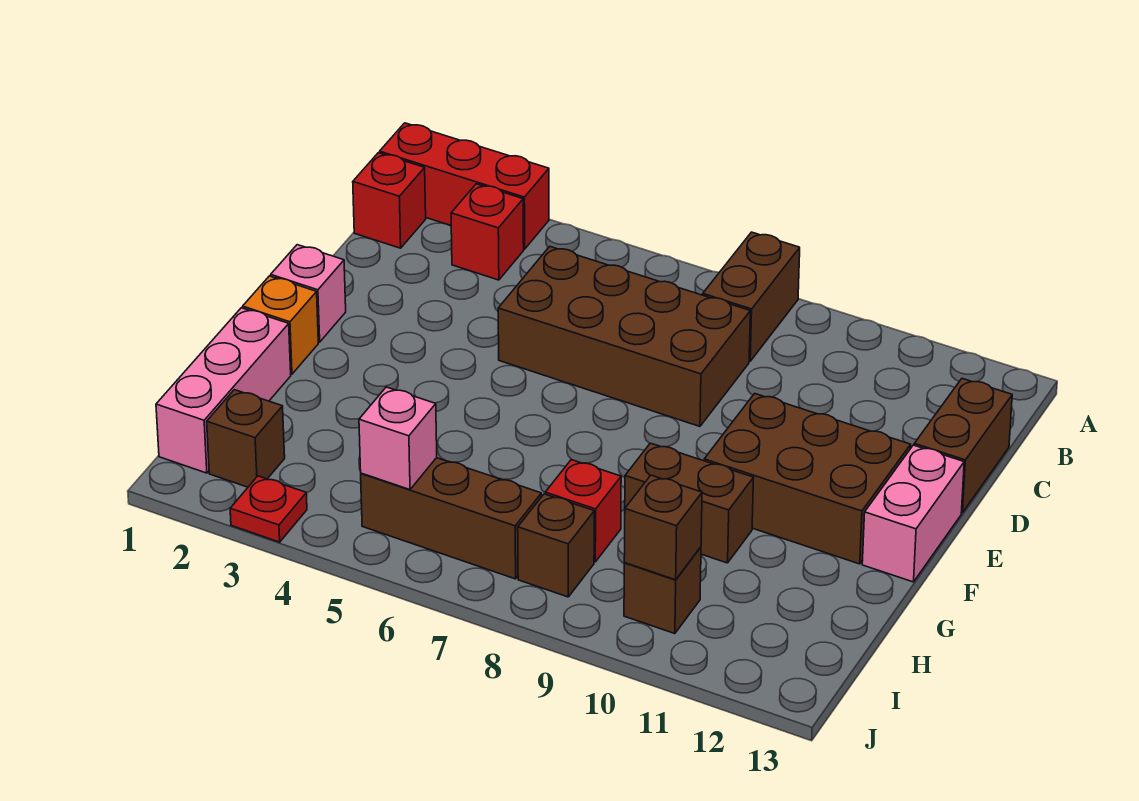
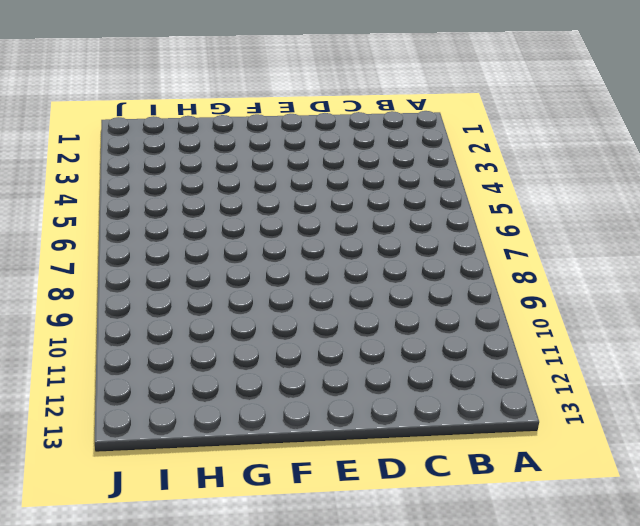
none -> red brick A1:A3 level 1
none -> brown brick A8:B8 level 1
none -> red brick B1 level 1

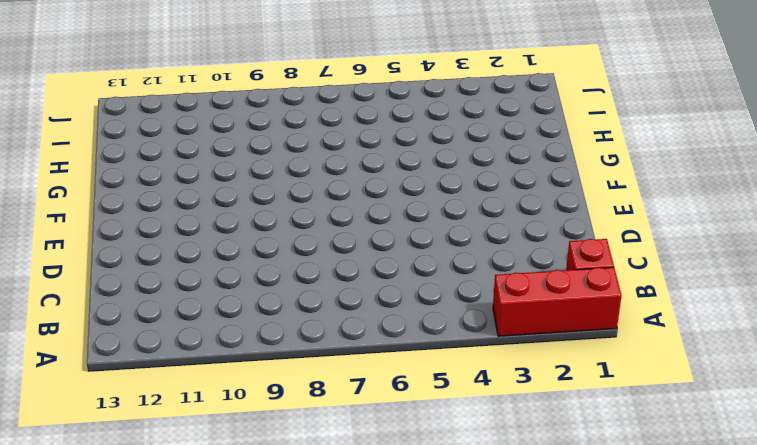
none -> brown brick A8:B8 level 1
none -> red brick B3 level 1
none -> brown brick C5:D8 level 1

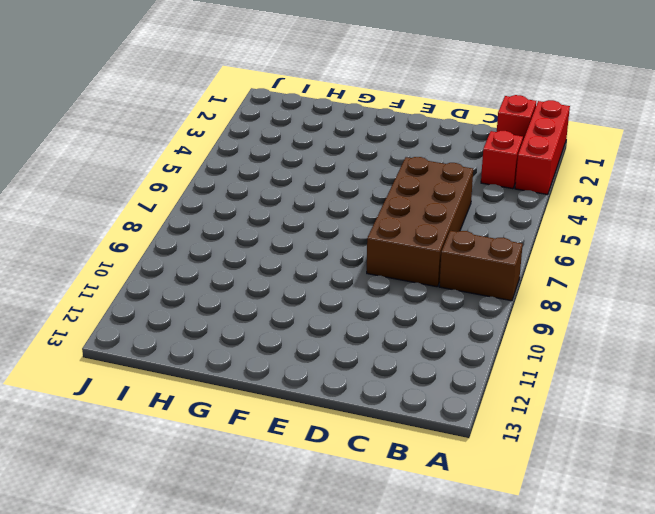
none -> brown brick C13:D13 level 1
none -> pink brick E1 level 1
none -> brown brick E10:F12 level 1

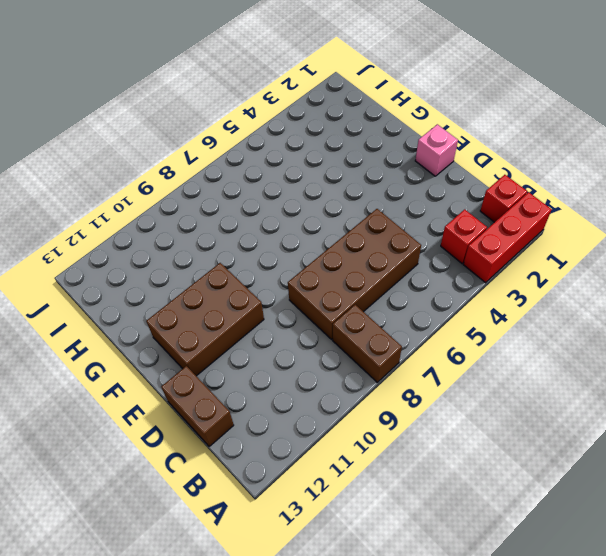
none -> pink brick E13:F13 level 1
none -> orange brick F1 level 1
none -> pink brick G1:I1 level 1

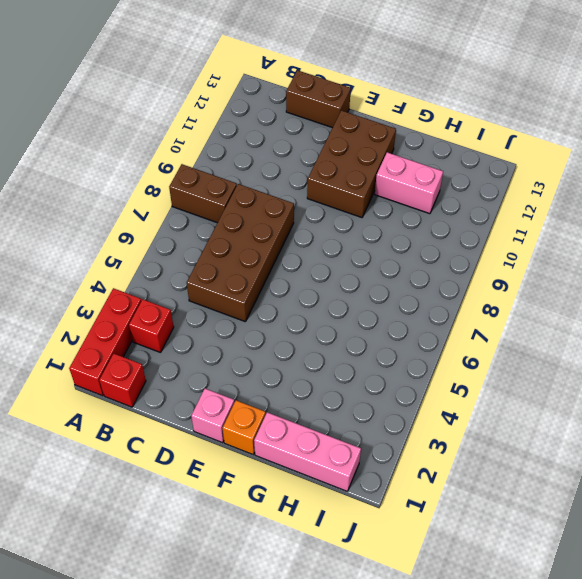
pink brick G11:H11 level 1 -> pink brick E13:F13 level 1
none -> brown brick G9:G10 level 1
none -> red brick H8 level 1
none -> brown brick I2 level 1

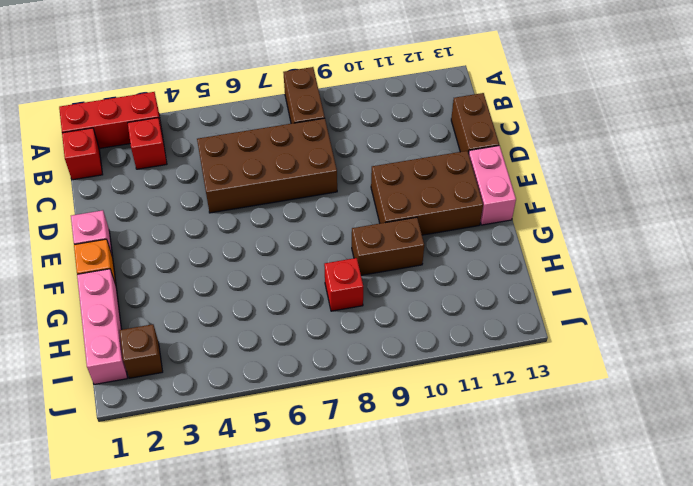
none -> brown brick I5:I7 level 1
none -> brown brick I8 level 1
none -> brown brick I10 level 1

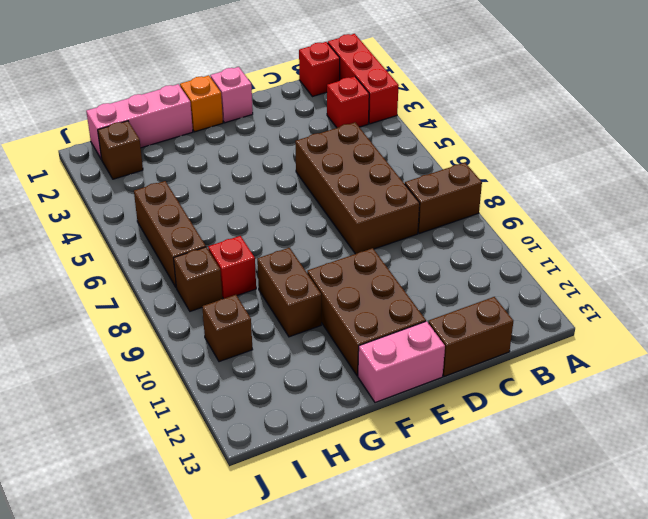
none -> red plate J3 level 1
none -> pink brick I5 level 2
none -> brown brick I10 level 2

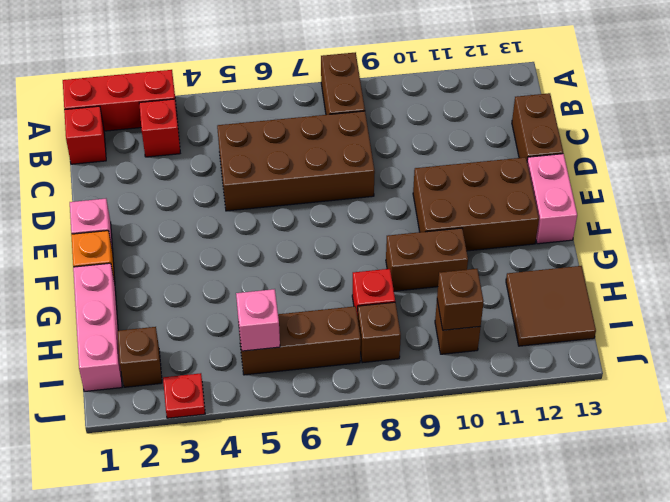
brown tile H12:I13 level 1 -> none

